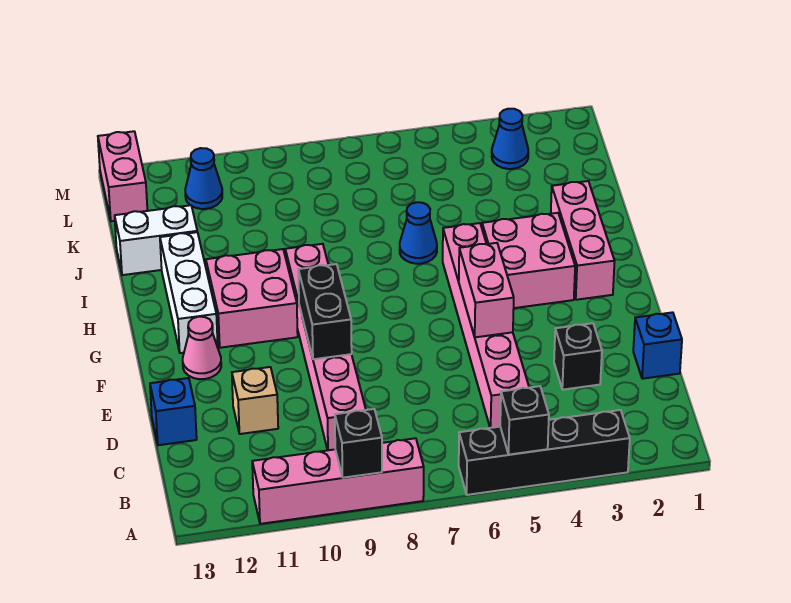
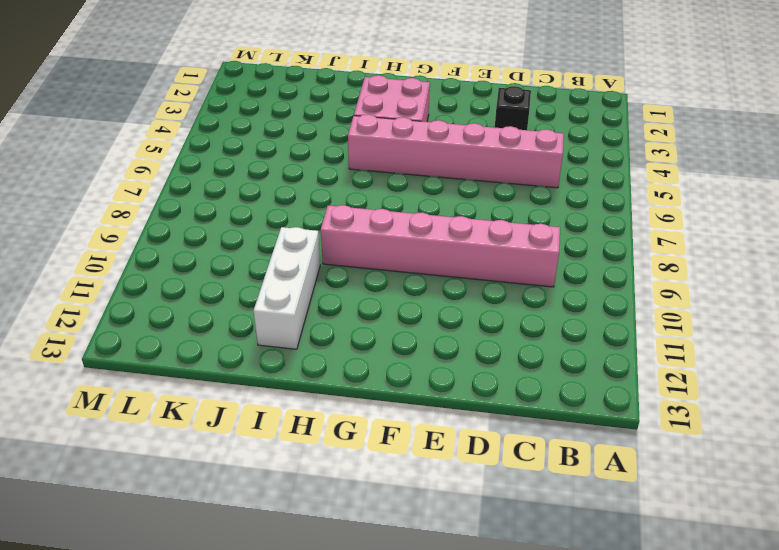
white brick I10:I12 level 1 -> white brick G12:I12 level 1
none -> black brick A3:A6 level 1
none -> pink brick A8:A11 level 1
none -> blue brick D1 level 1

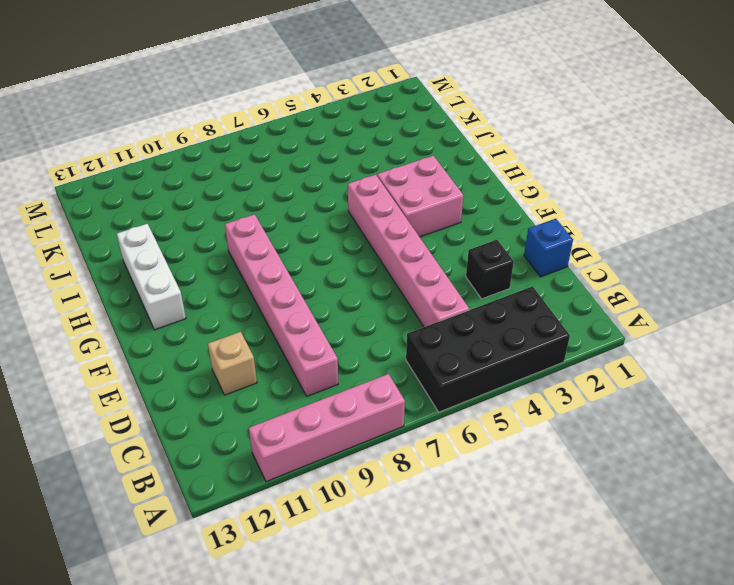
black brick A3:B6 level 1 -> black brick A3:A6 level 1
none -> blue brick D13 level 1
none -> pink cone F12 level 1
none -> pink brick G2:I2 level 1

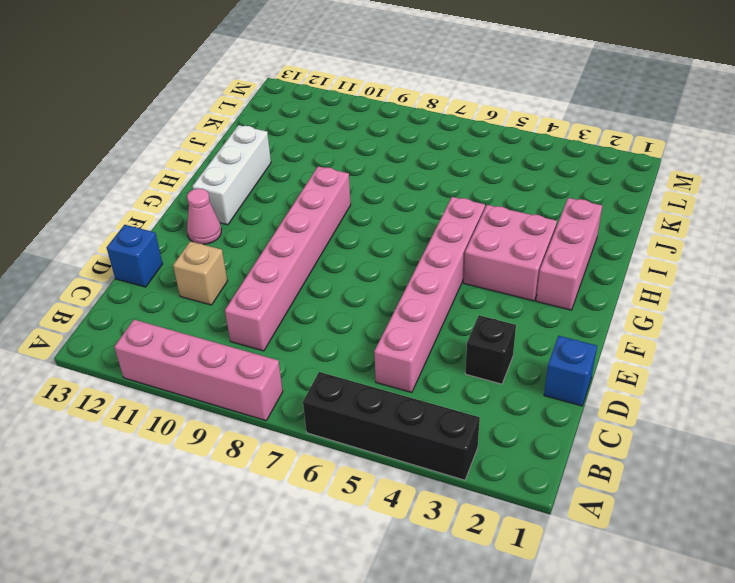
none -> pink brick G10:H11 level 1
none -> blue cone I6 level 1
none -> white brick J12:J13 level 1

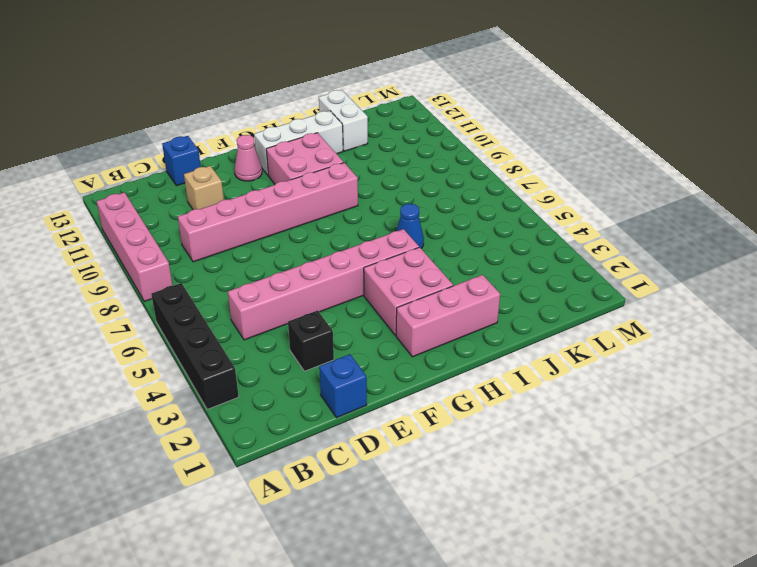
none -> blue cone L3 level 1
none -> blue cone L11 level 1
none -> pink brick L13:M13 level 1

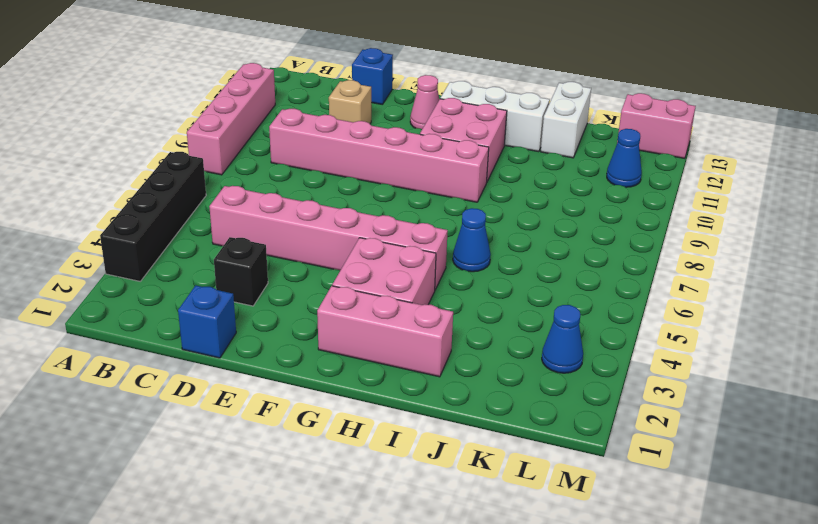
none -> black brick A5 level 2
none -> black brick A9 level 2
none -> pink brick E5:F5 level 2

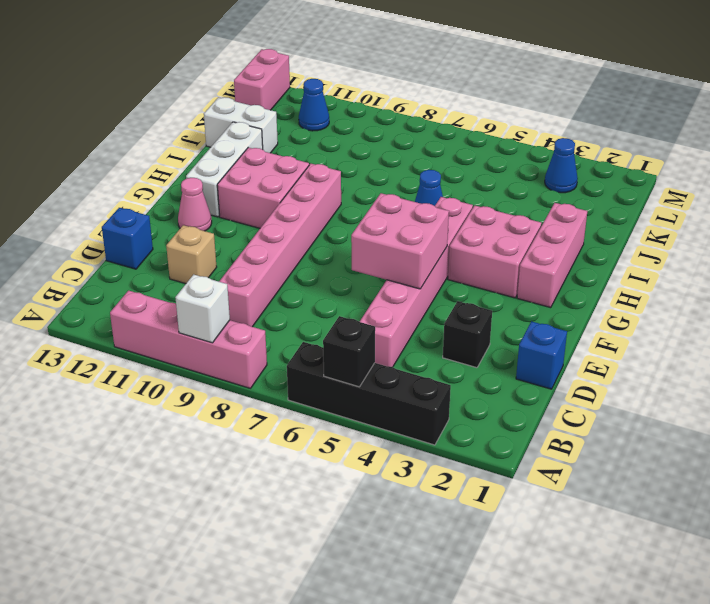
white brick A9 level 2 -> black brick A9 level 2
pink brick E5:F6 level 2 -> pink brick E5:F5 level 2
none -> black brick E9:F9 level 2

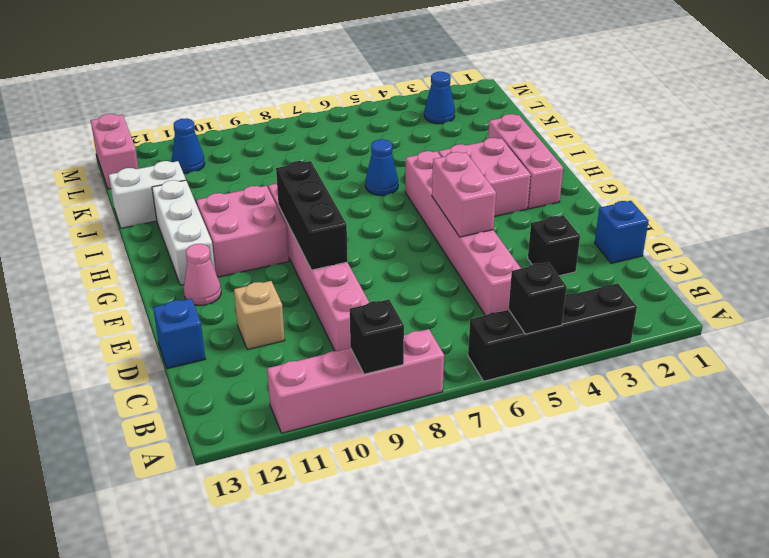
black brick E9:G9 level 2 -> black brick E9:F9 level 2

